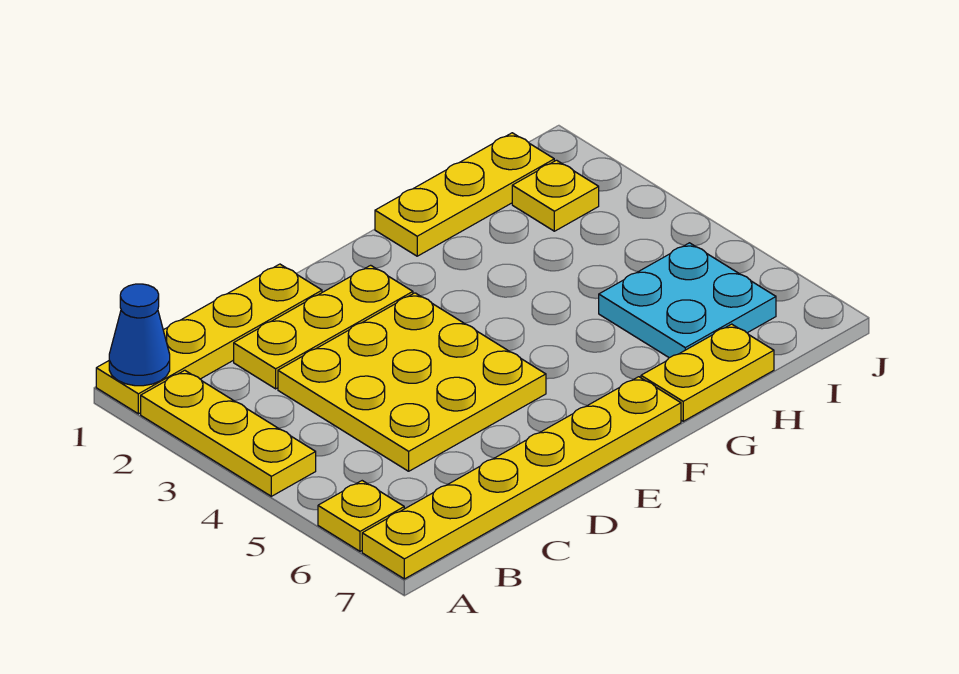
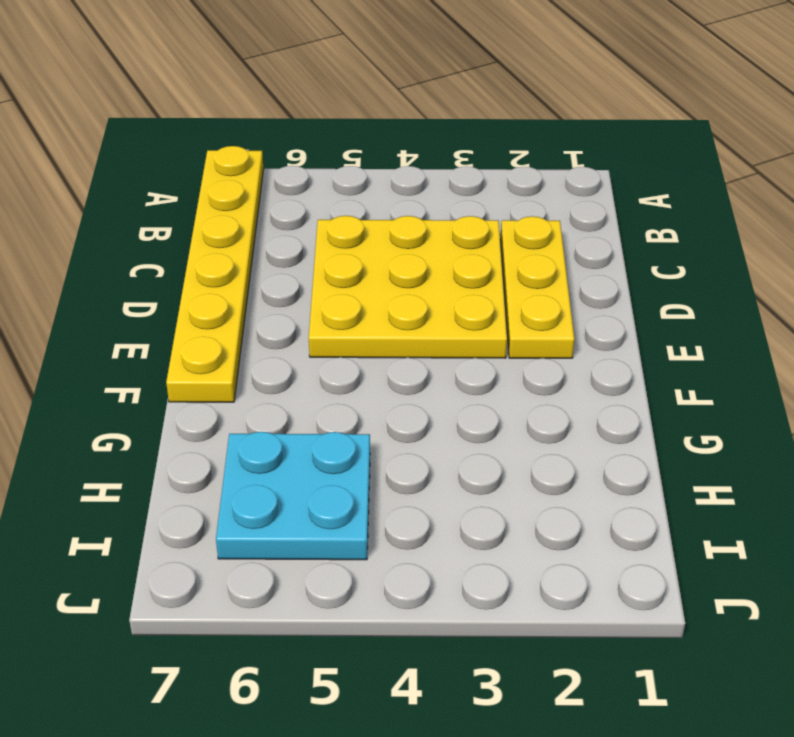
none -> yellow plate A1:D1 level 1
none -> yellow plate A2:A4 level 1

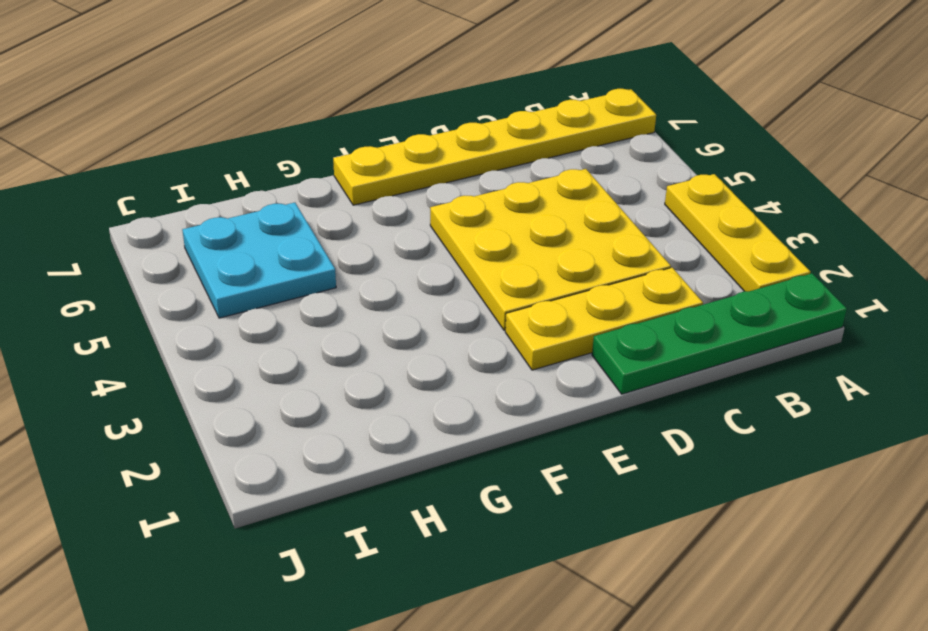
green plate A1:D1 level 1 -> yellow plate A1:D1 level 1
none -> yellow plate A6 level 1
none -> yellow plate G1:I1 level 1

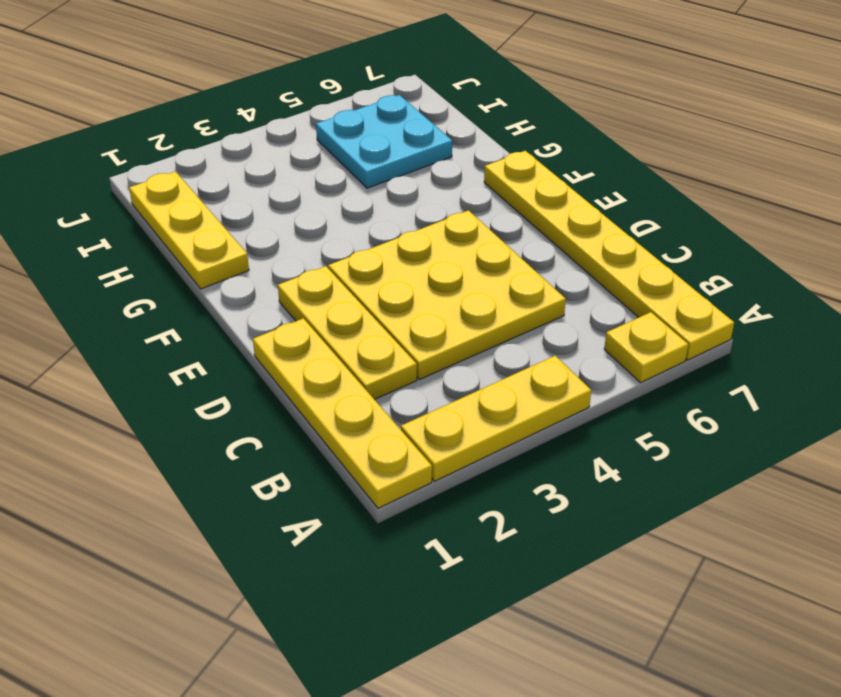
none -> yellow plate G7:H7 level 1
none -> yellow plate I2 level 1

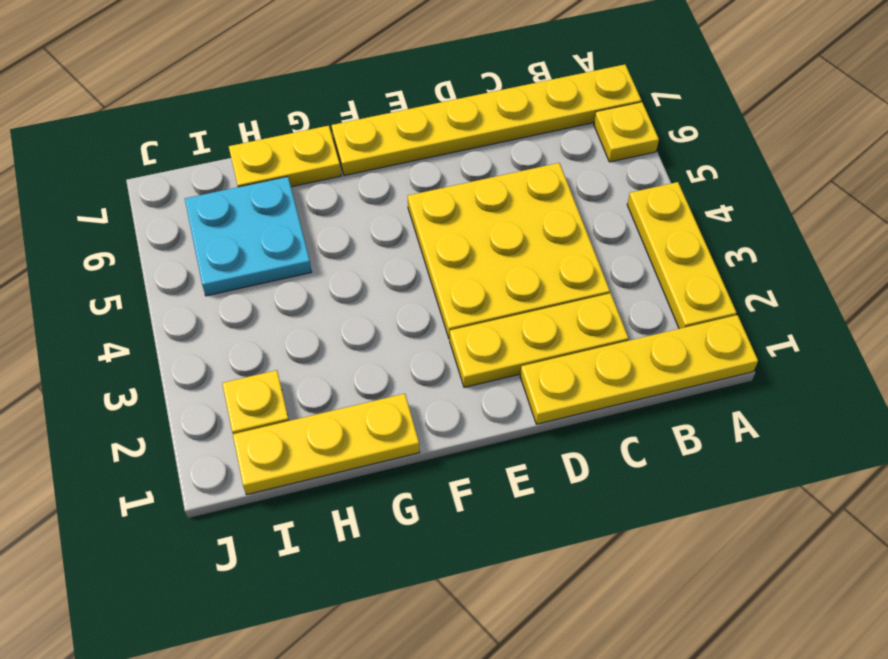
none -> blue cone A1 level 2

